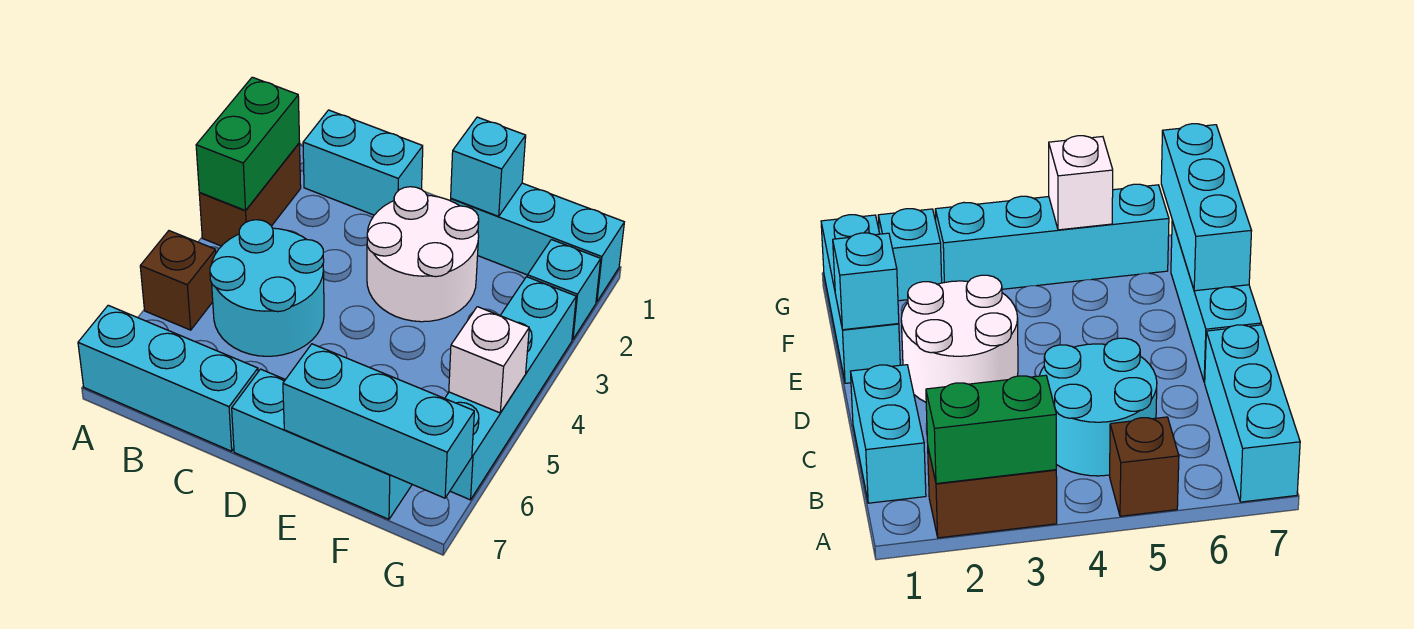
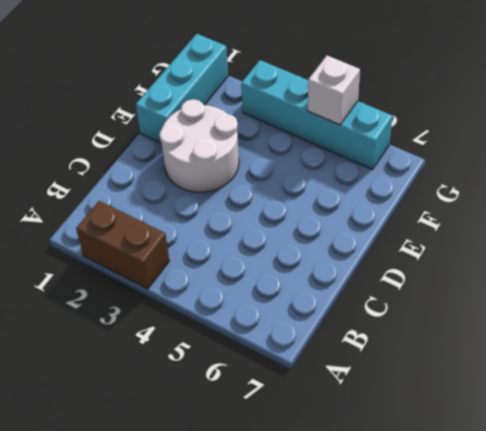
none -> brown brick A5 level 1
none -> cyan brick A7:C7 level 1
none -> cyan brick B1:C1 level 1

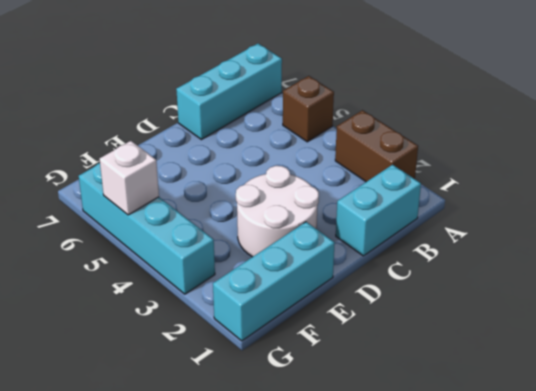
none -> cyan round brick B4:C5 level 1
none -> cyan brick D7:F7 level 1
none -> cyan brick G2 level 1

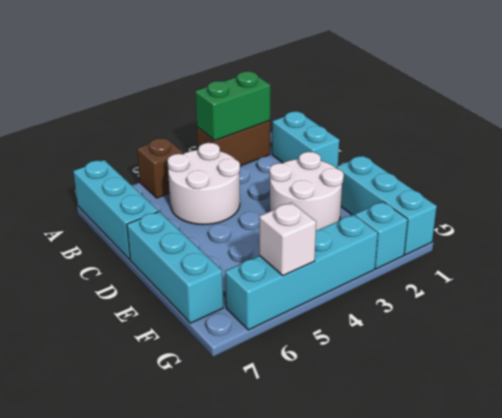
white round brick B4:C5 level 1 -> cyan round brick B4:C5 level 1
none -> cyan brick E1 level 2
none -> cyan brick E7:G7 level 2

